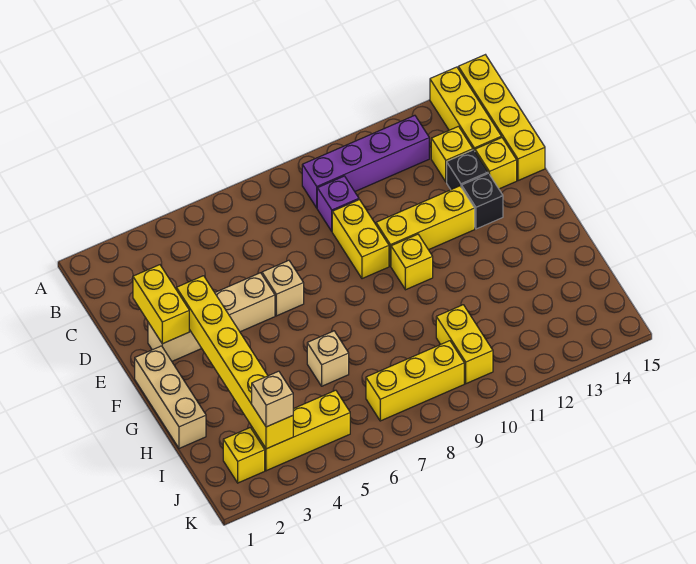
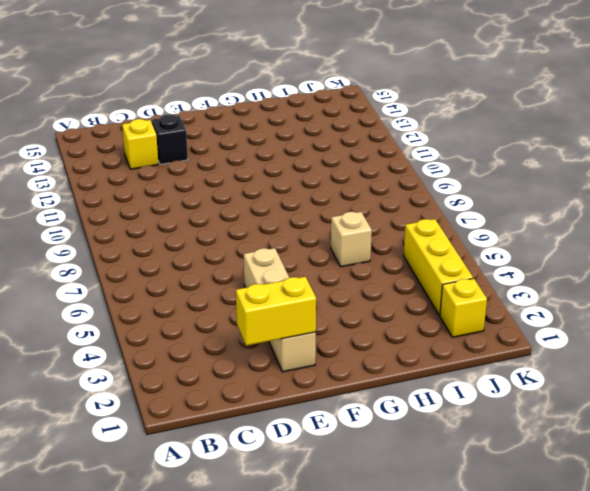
none -> yellow brick A14:C14 level 1
none -> yellow brick A15:D15 level 1
none -> purple brick B9:B12 level 1

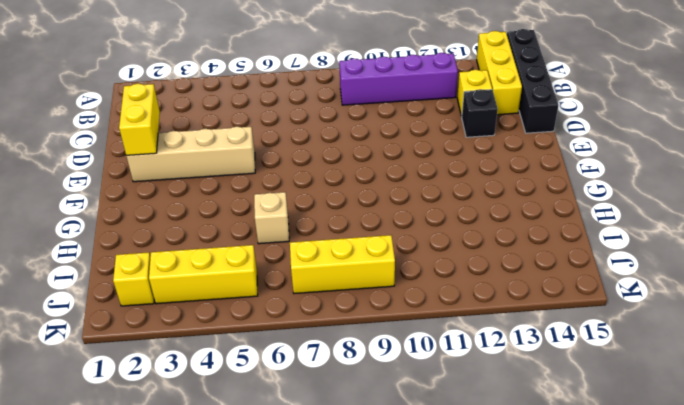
black brick A15:D15 level 1 -> yellow brick A15:D15 level 1
none -> purple brick C9 level 1
none -> yellow brick D9:E9 level 1
none -> yellow brick D14 level 1

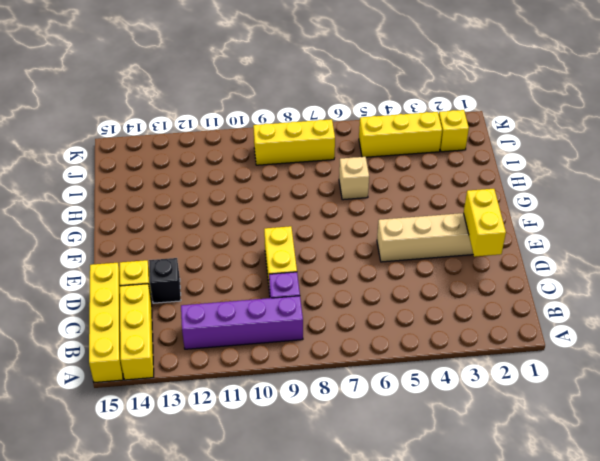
none -> yellow brick C13 level 1
none -> tan brick E6 level 1
none -> yellow brick E10:E12 level 1

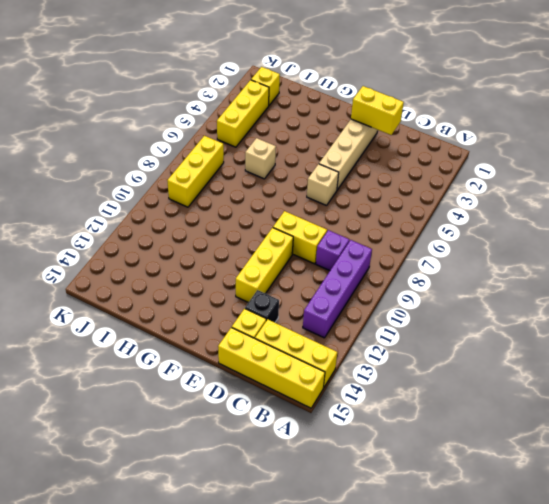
none -> yellow brick C13 level 1
none -> black brick E13 level 1
none -> tan brick F1:H1 level 1

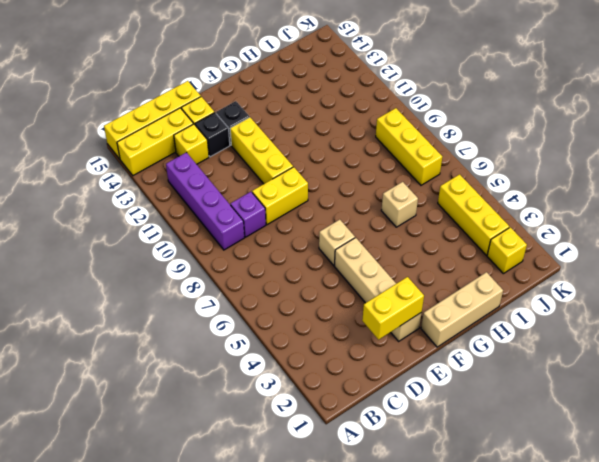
none -> yellow brick F10 level 1
none -> yellow brick I10:J10 level 1
none -> yellow brick E3:J3 level 2

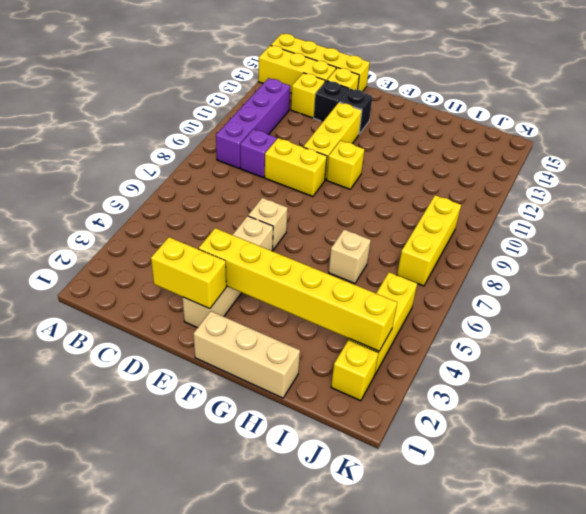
none -> yellow brick I10:J10 level 1
none -> tan brick J3 level 3

